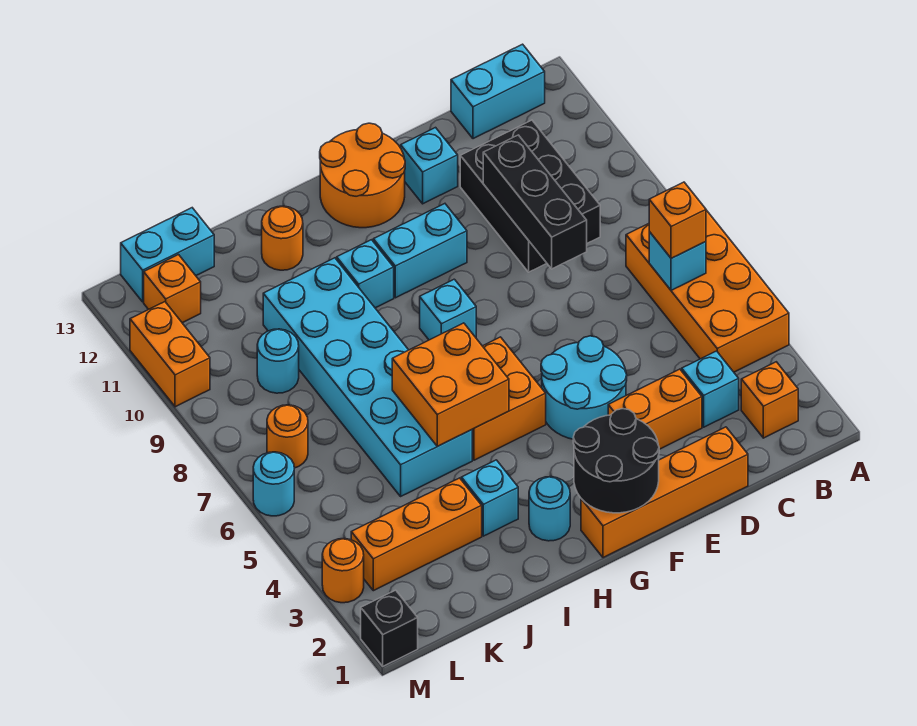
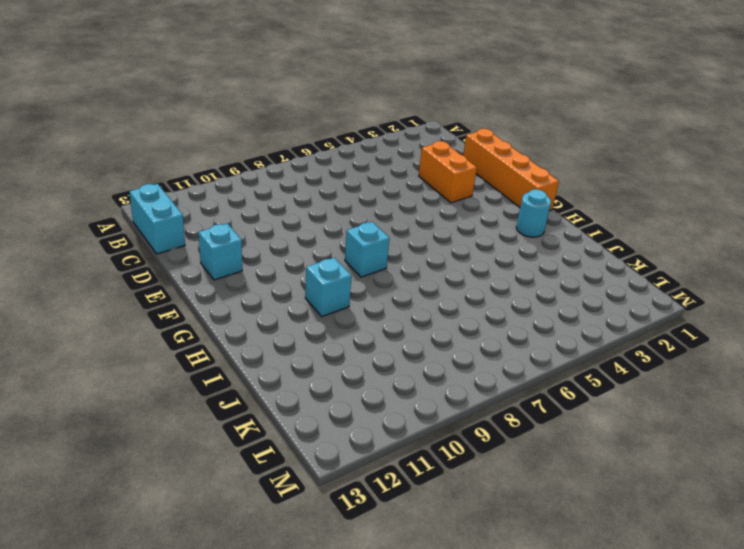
none -> orange brick A4:B7 level 1
none -> orange brick B2 level 1
none -> cyan brick C3 level 1
none -> black brick C9:D11 level 1

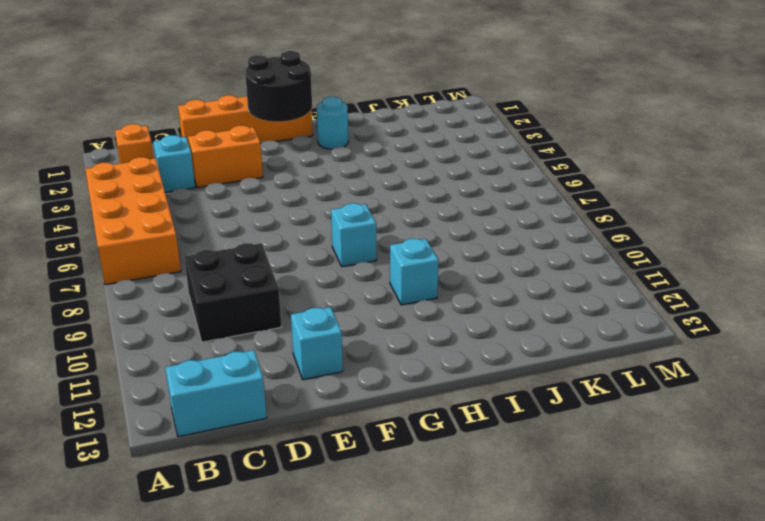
black brick C9:D10 level 1 -> black brick C9:D11 level 1
none -> cyan round brick E4:F5 level 1
none -> cyan brick F10:G10 level 1
none -> orange round brick F12:G13 level 1
none -> orange brick G5:H6 level 1

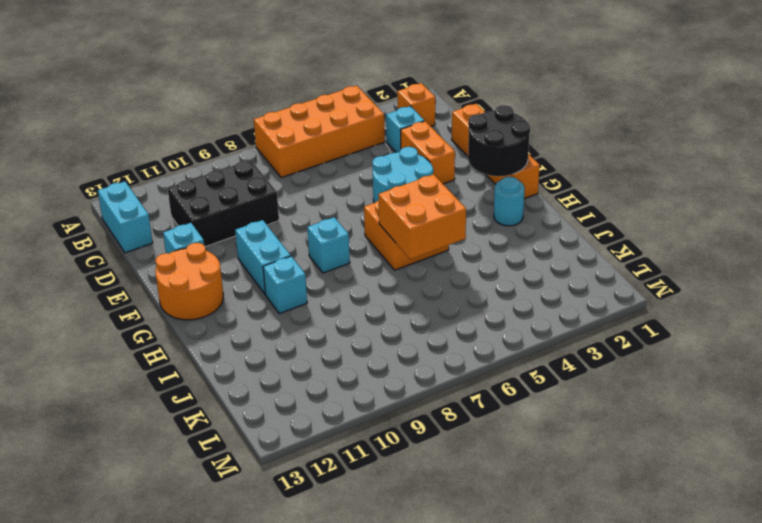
none -> cyan brick I3 level 1
none -> cyan brick I5:J10 level 1
none -> orange round brick I12 level 1
none -> orange brick J3:L3 level 1

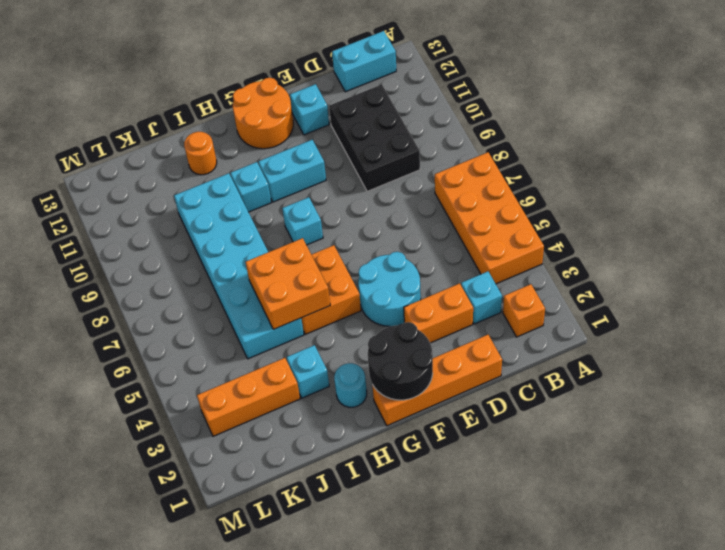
none -> cyan round brick K9 level 1
none -> cyan brick K13:L13 level 1
none -> orange round brick L7 level 1
none -> orange brick L12 level 1

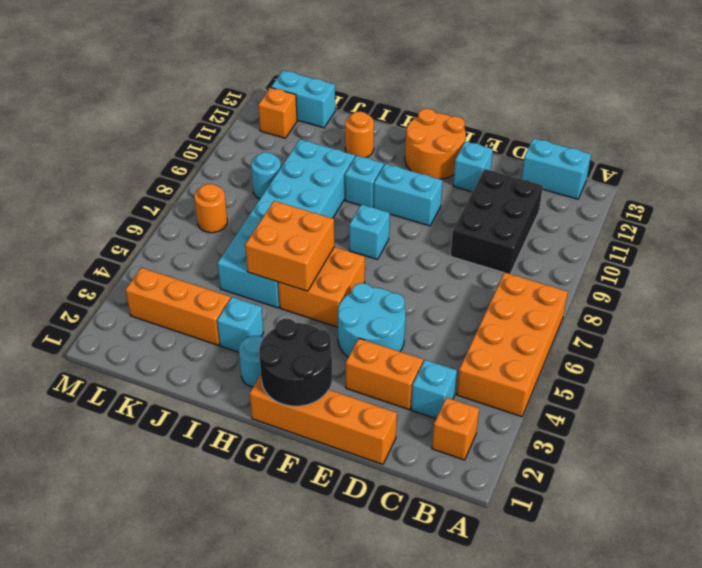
none -> black brick M1 level 1
none -> orange round brick M3 level 1
none -> cyan round brick M6 level 1
none -> orange brick M10:M11 level 1

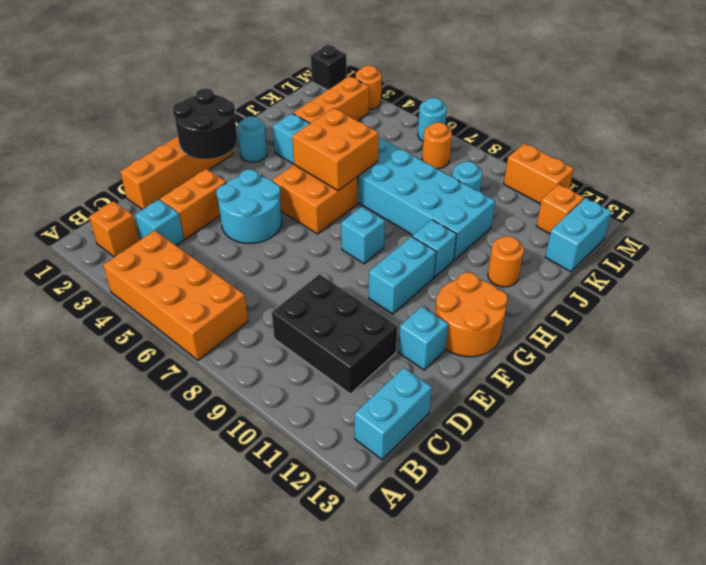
none -> cyan brick B6 level 2
none -> black brick D8:D10 level 2
none -> orange brick B6 level 3

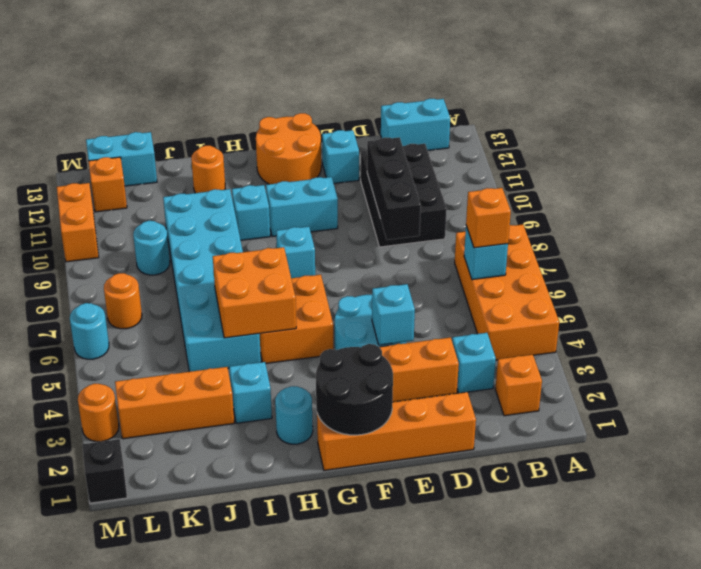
cyan brick E4 level 2 -> none

